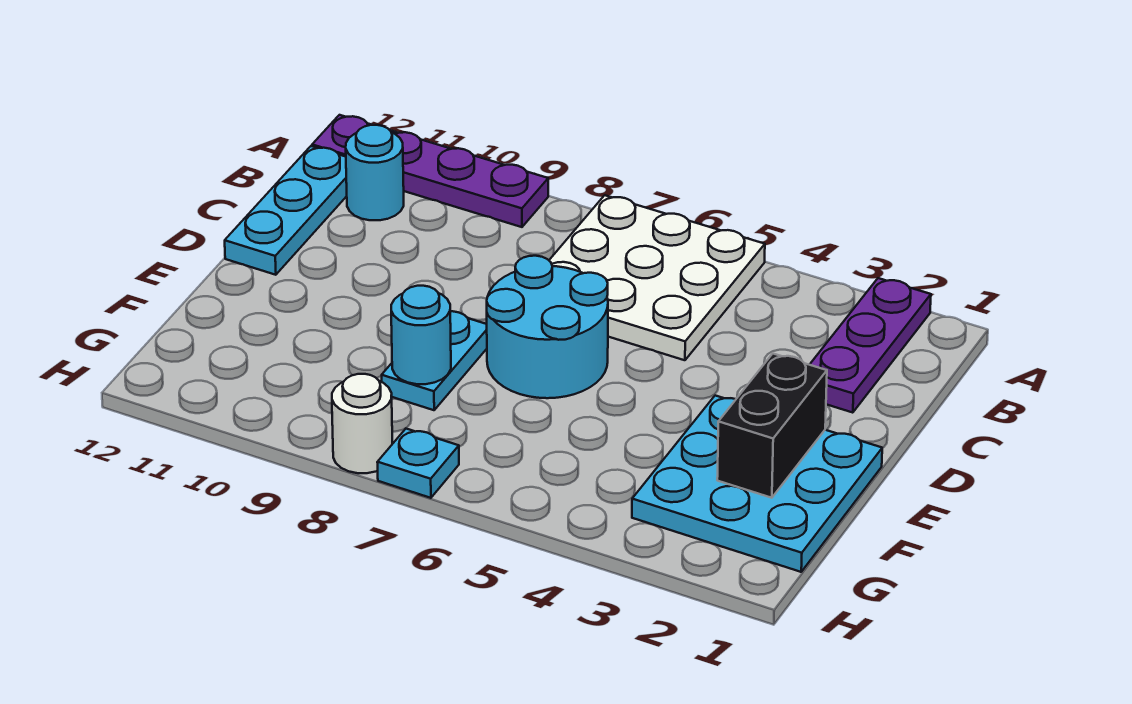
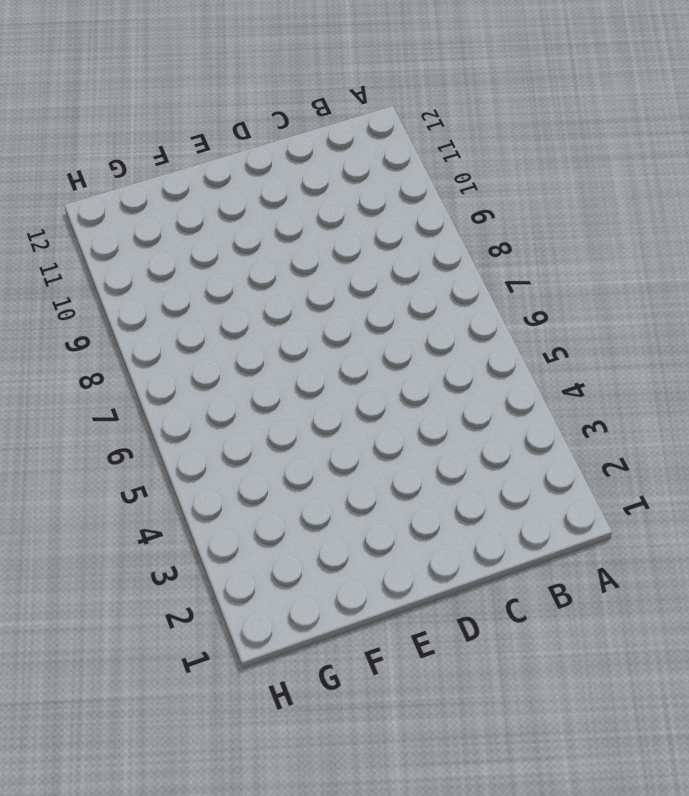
none -> purple plate A2:C2 level 1
none -> white plate A5:C7 level 1
none -> purple plate A9:A12 level 1

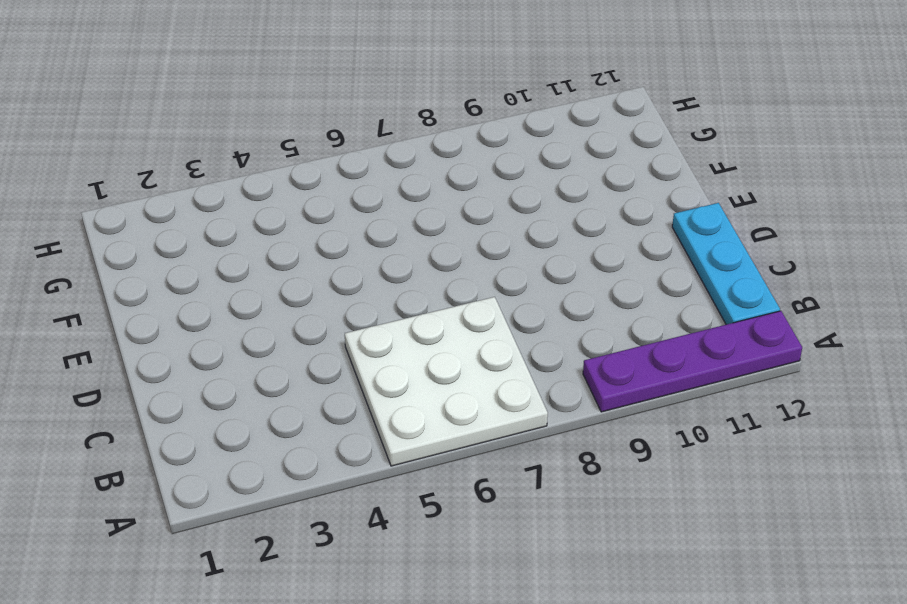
none -> purple plate A2:C2 level 1
none -> cyan round brick B11 level 1
none -> cyan round brick D6:E7 level 1

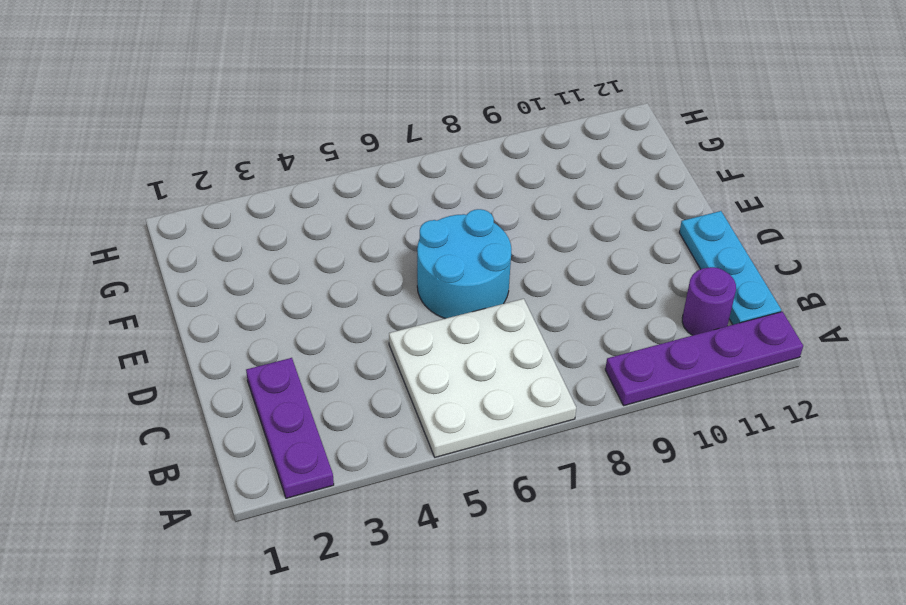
purple round brick B11 level 1 -> cyan round brick B11 level 1
none -> cyan plate E1:G3 level 1
none -> cyan plate E8:F8 level 1
none -> cyan plate H7 level 1

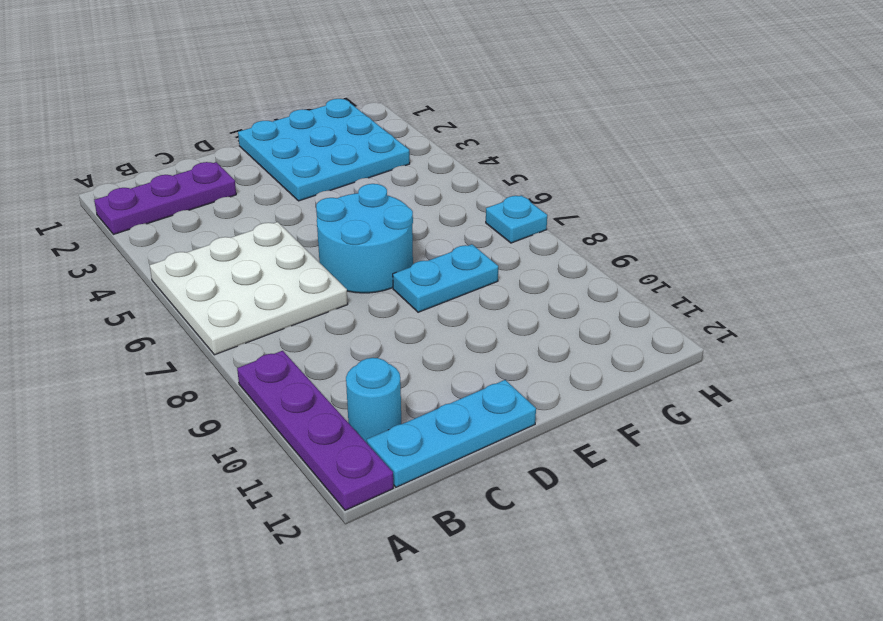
none -> white round brick H8 level 1
none -> black brick E2:F2 level 2
none -> cyan round brick F8 level 2

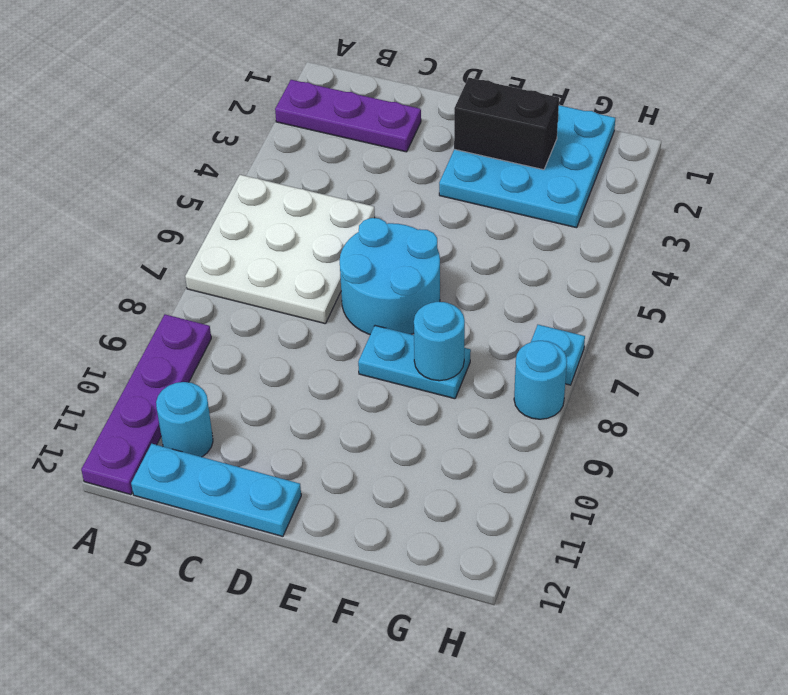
cyan round brick H8 level 1 -> white round brick H8 level 1

